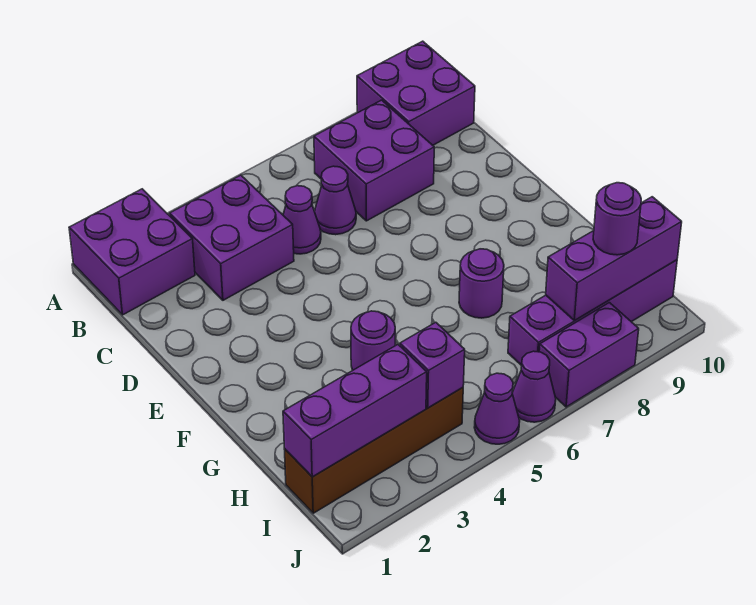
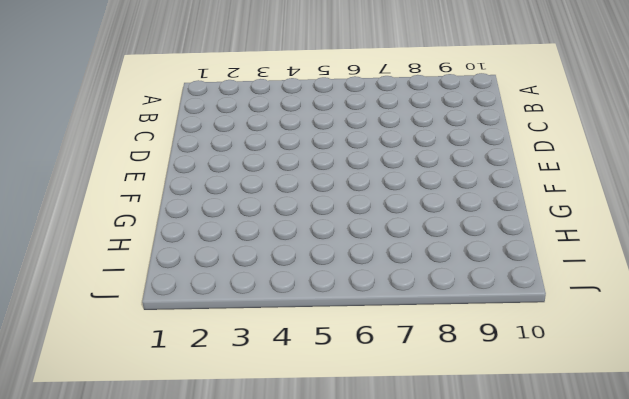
none -> purple brick A1:B2 level 1
none -> purple brick A9:B10 level 1
none -> purple brick B3:C4 level 1

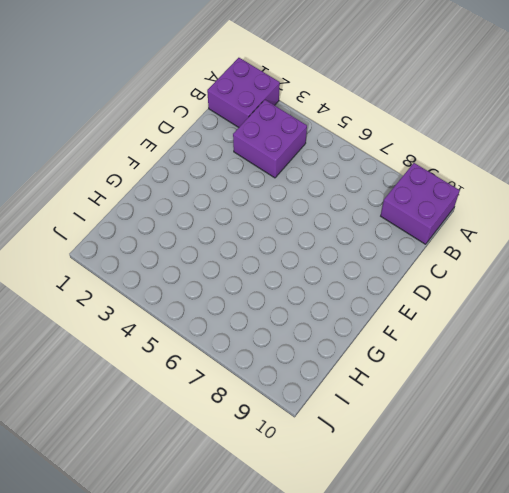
none -> purple brick B7:C8 level 1
none -> purple cone C5 level 1
none -> purple cone C6 level 1

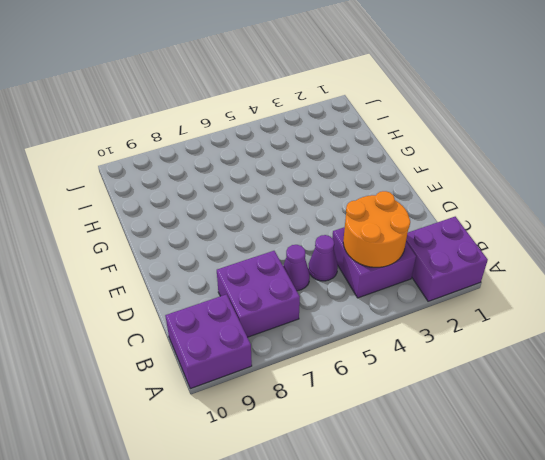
orange round brick B3:C4 level 2 -> none
none -> purple round brick G4 level 1
none -> purple round brick G7 level 1
none -> brown brick I1:I4 level 1

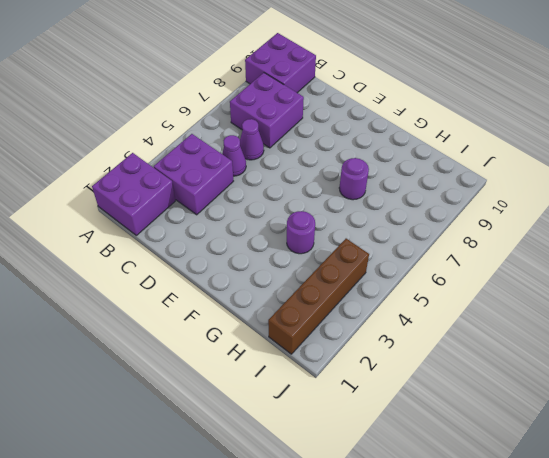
none -> purple brick I7:I10 level 1
none -> purple cone J5 level 1
none -> purple cone J6 level 1

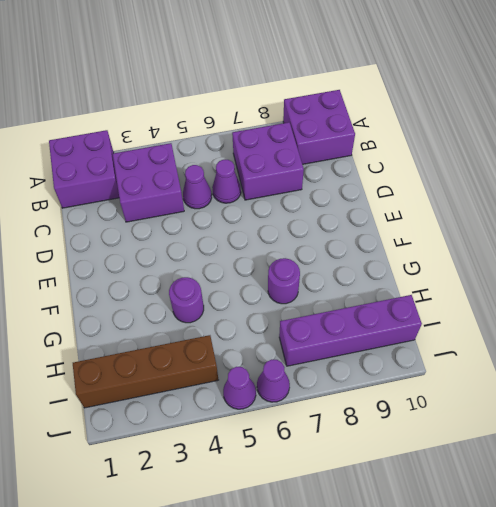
none -> purple brick J7:J8 level 1
none -> purple brick I1:I3 level 2
none -> purple brick I4 level 2

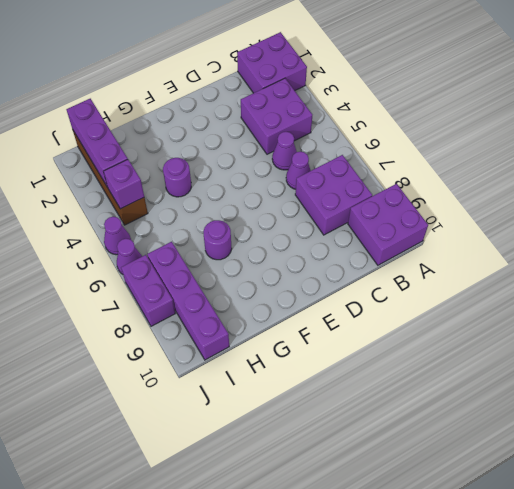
none -> purple brick I8:I10 level 2
none -> purple round brick I9 level 3

